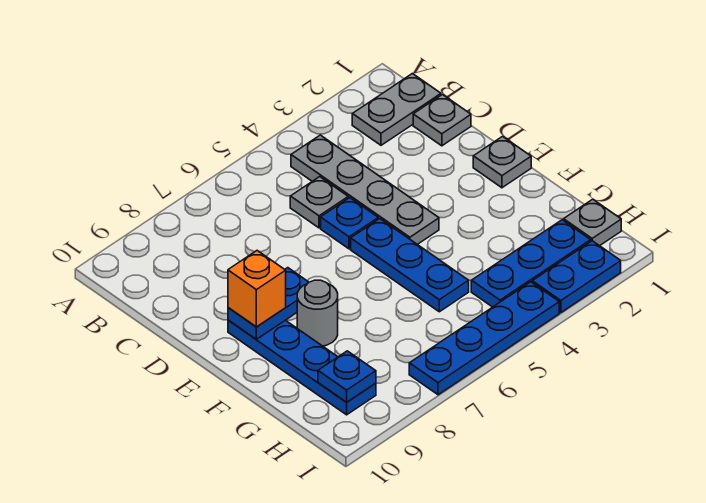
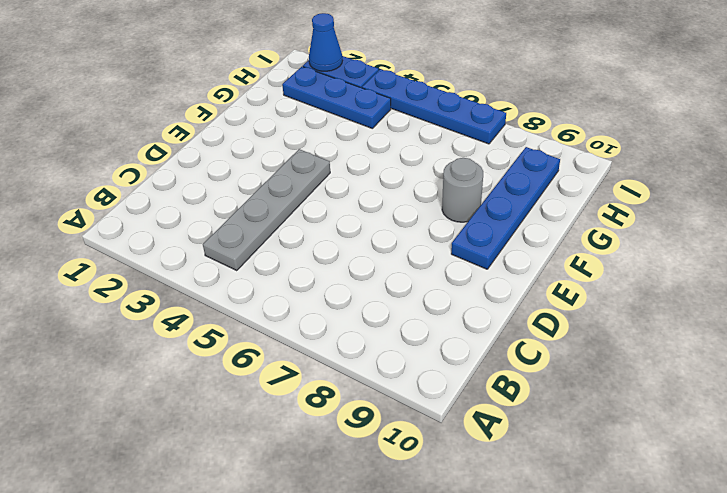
blue cone I2 level 2 -> none
none -> grey plate B1:B2 level 1
none -> grey plate C1 level 1
none -> grey plate C5 level 1

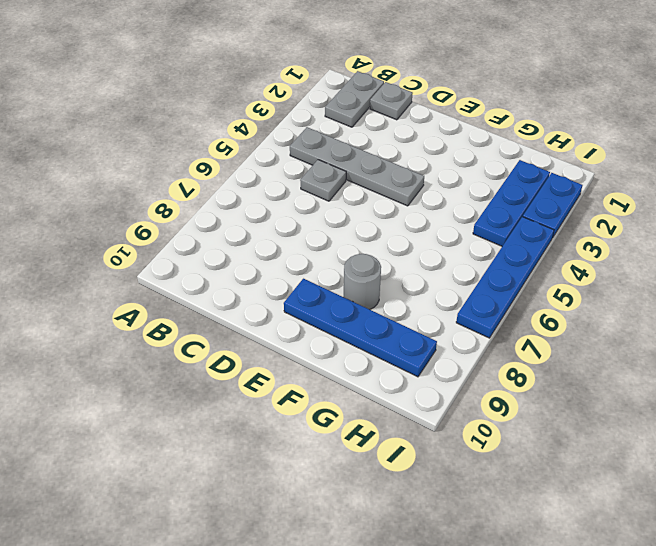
none -> blue plate D5 level 1
none -> grey plate E1 level 1
none -> blue plate E5:G5 level 1

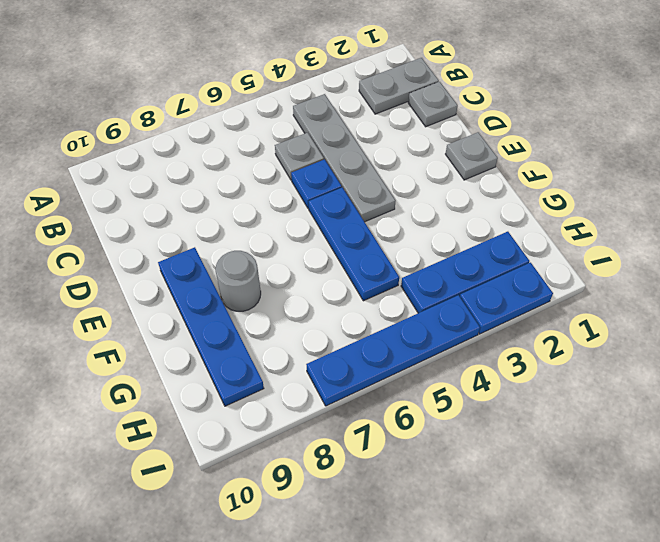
none -> grey plate H1 level 1
none -> blue plate E8:E9 level 2
none -> blue plate H9 level 2

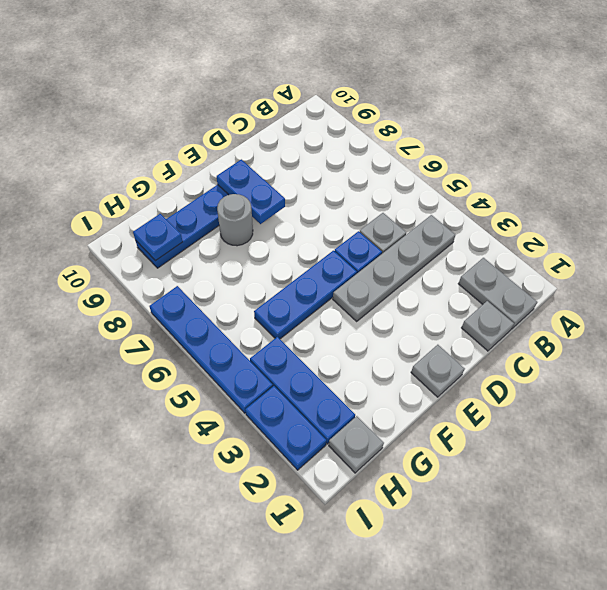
none -> orange brick E9 level 3

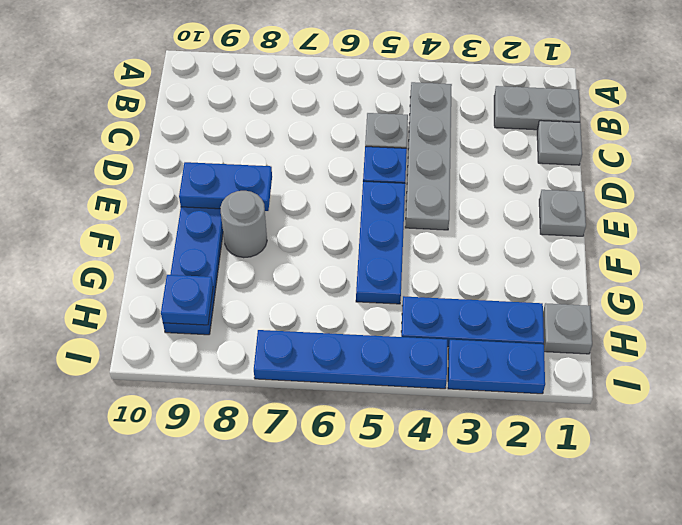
none -> orange brick E9 level 3

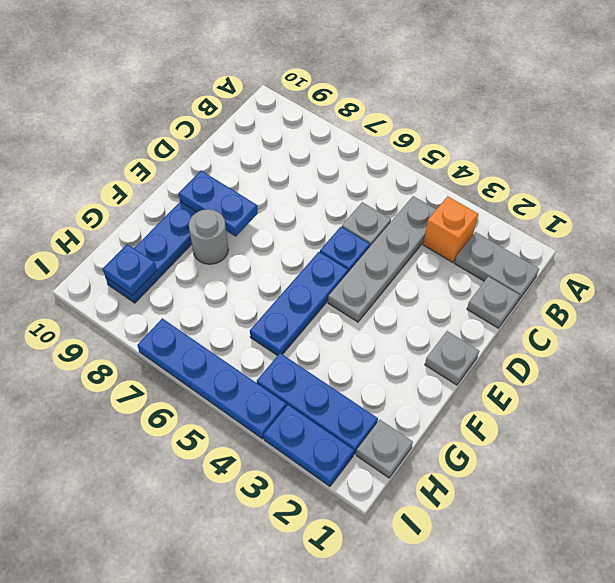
orange brick B3 level 1 -> orange brick E9 level 3

